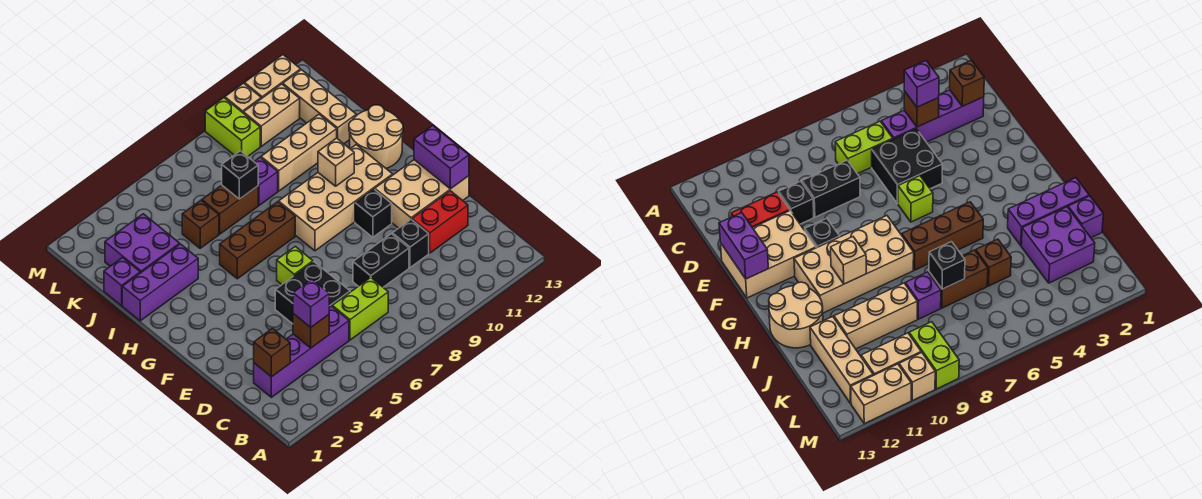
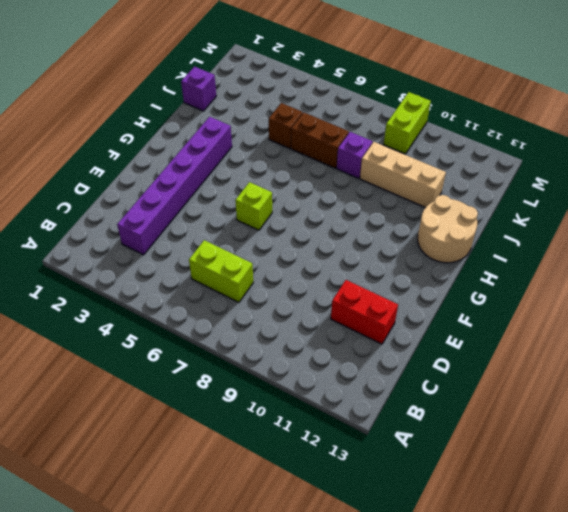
purple brick C3:H3 level 1 -> purple brick C2:C5 level 1
none -> black brick D5:E6 level 1
none -> black brick D8:D9 level 1
none -> black brick D10 level 1
none -> tan brick E11:F13 level 1

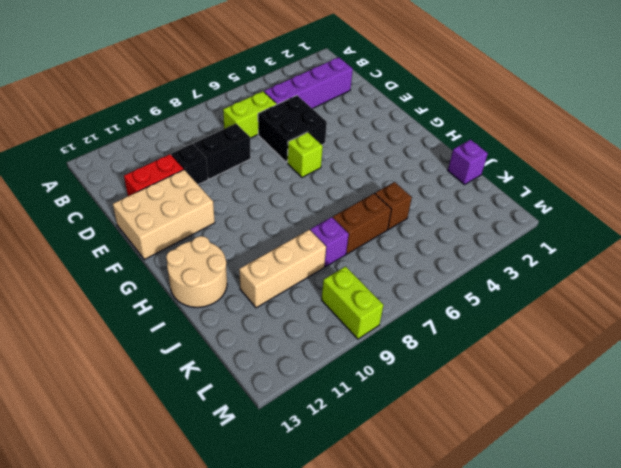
none -> black brick F10 level 1
none -> tan brick G8:H11 level 1
none -> brown brick H5:H7 level 1
none -> purple brick I1:I3 level 1

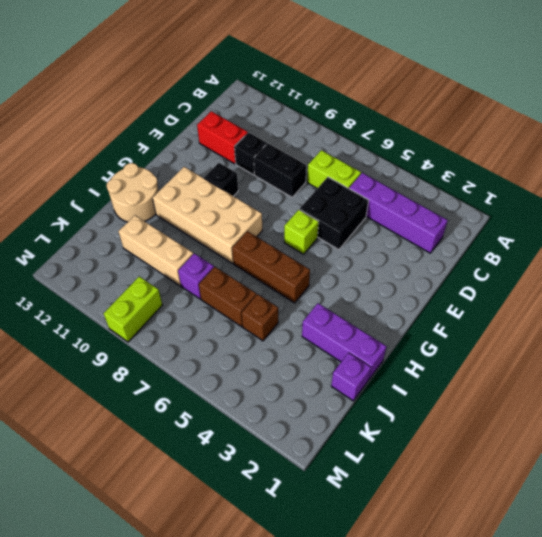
none -> tan brick E11:F13 level 1
none -> purple brick J2:K3 level 1
none -> tan brick J12:L12 level 1
none -> tan brick L10:L11 level 1

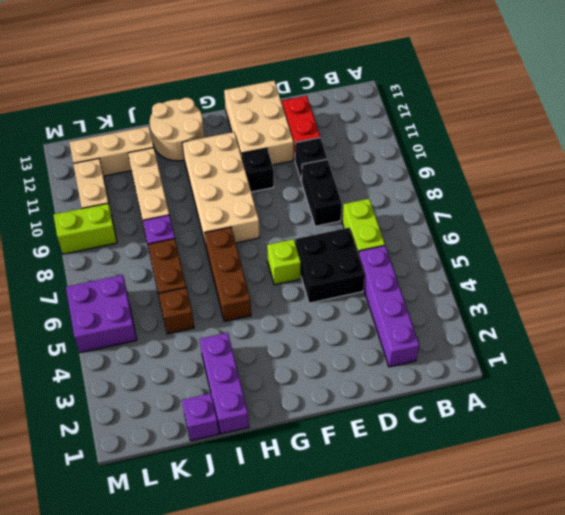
purple brick L5:M6 level 1 -> purple brick J2:K3 level 1
none -> tan brick M10 level 1
none -> tan brick M11:M12 level 1
none -> brown brick C2 level 2
none -> brown brick C4 level 2

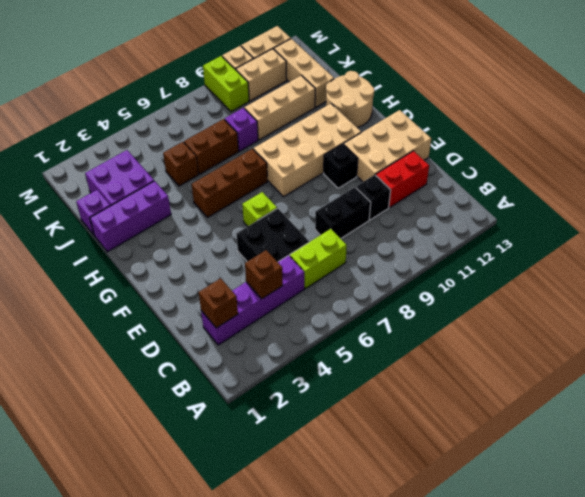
none -> purple brick E13:F13 level 2
none -> tan brick H10 level 2
none -> black brick J7 level 2
none -> purple brick C4 level 3

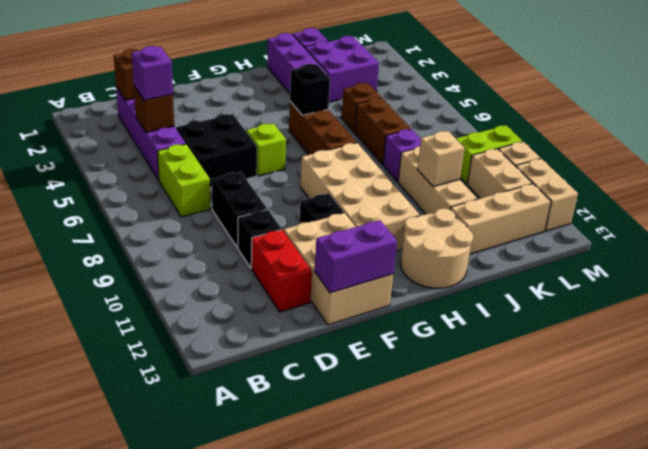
black brick H5 level 2 -> black brick J7 level 2
tan brick J10 level 2 -> tan brick H10 level 2

